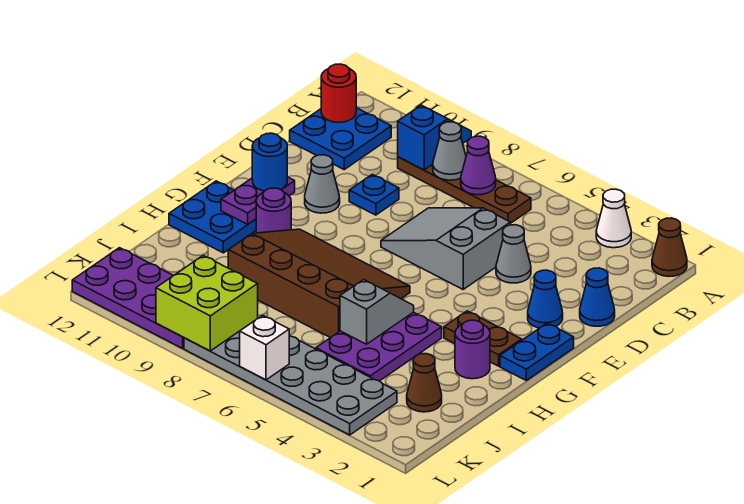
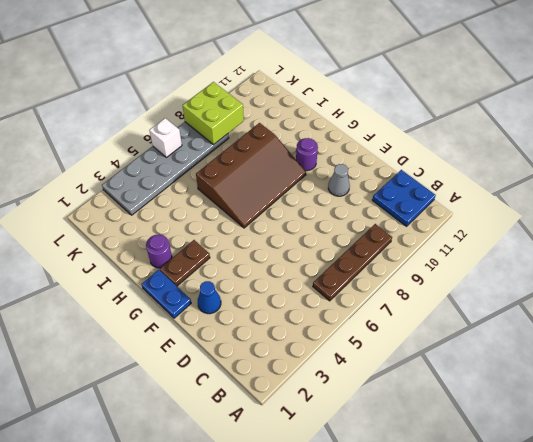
none -> brown cone A1 level 1
none -> white cone A3 level 1
none -> blue cone D1 level 1

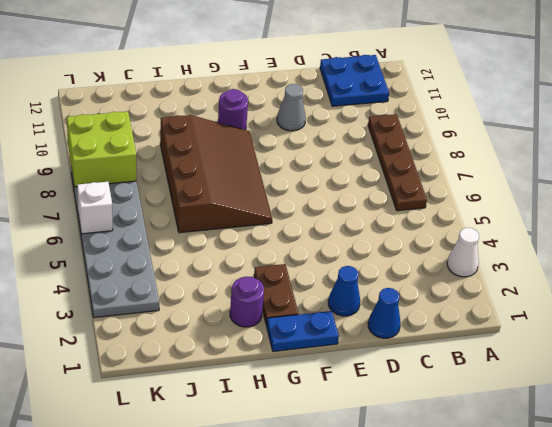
none -> brown cone A1 level 1
none -> grey cone D4 level 1
none -> grey slope D5:E7 level 1 top 5

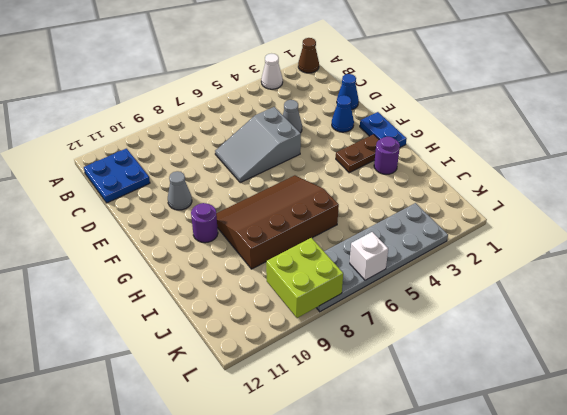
none -> brown plate B6:B9 level 1
none -> blue plate D9 level 1
none -> blue plate G11:H12 level 1

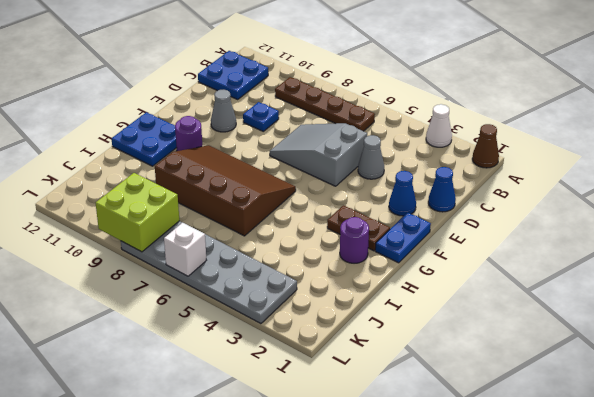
none -> purple plate H4:J5 level 1
none -> brown cone J2 level 1
none -> purple plate K9:L12 level 1

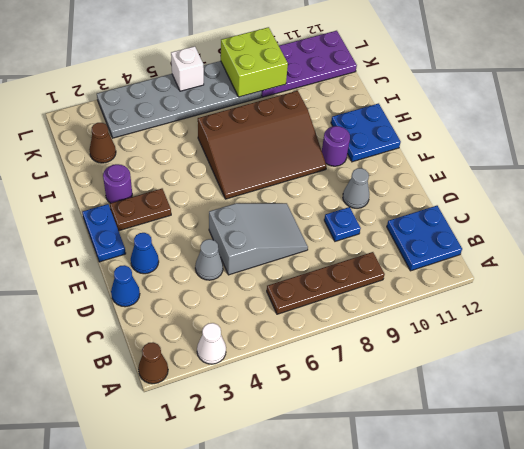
none -> purple plate H4:J5 level 1
none -> blue slope A9:B9 level 2 top B
none -> purple cone B7 level 2

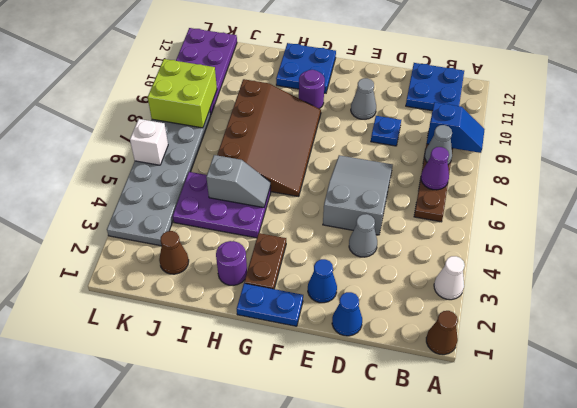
none -> red round brick B12 level 2
none -> purple plate F11:G11 level 2
none -> blue round brick F11 level 3

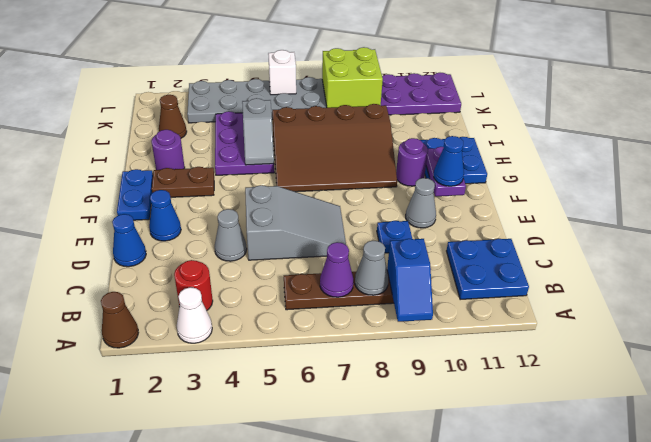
red round brick B3 level 1 -> red round brick B12 level 2
blue cone F11 level 3 -> blue round brick F11 level 3

